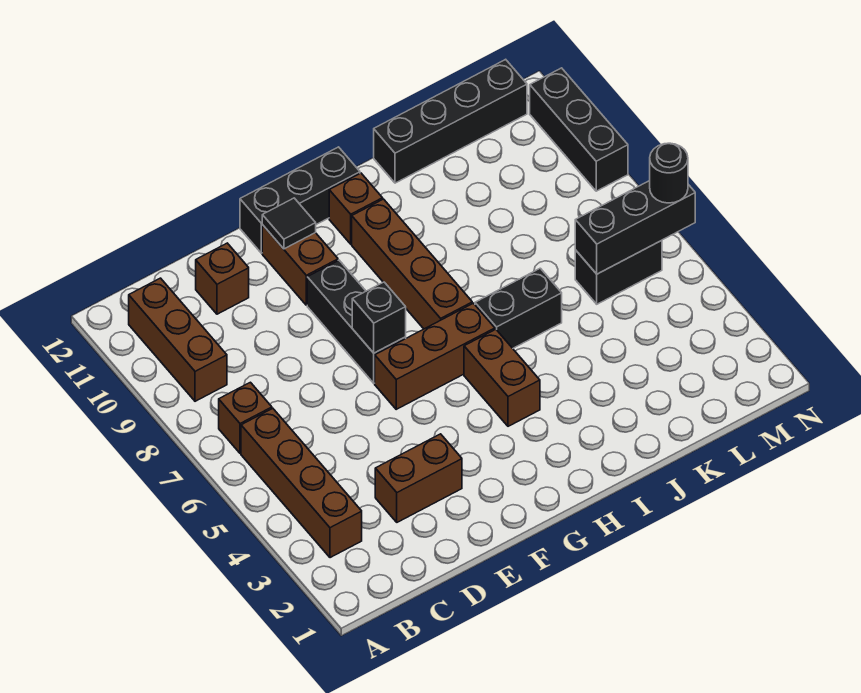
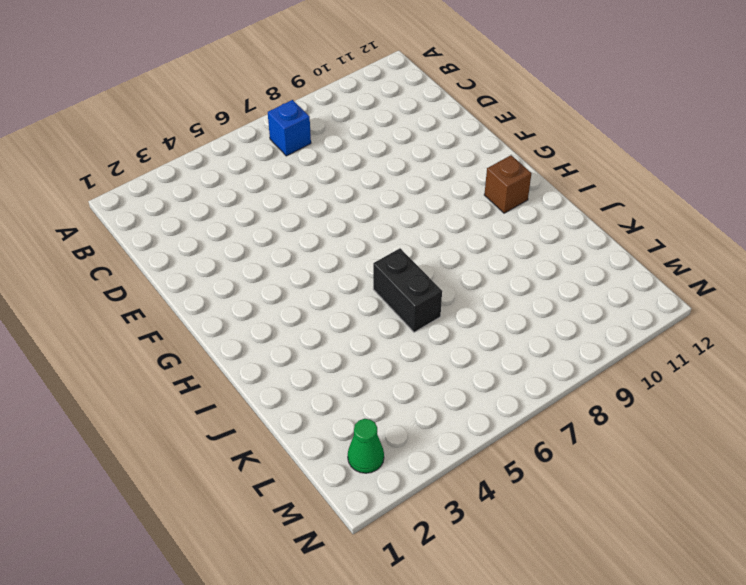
blue brick B7 level 1 -> brown brick B7 level 1
green cone M2 level 1 -> none
none -> brown brick B3:B6 level 1
none -> brown brick B9:B11 level 1
none -> brown brick D3:E3 level 1

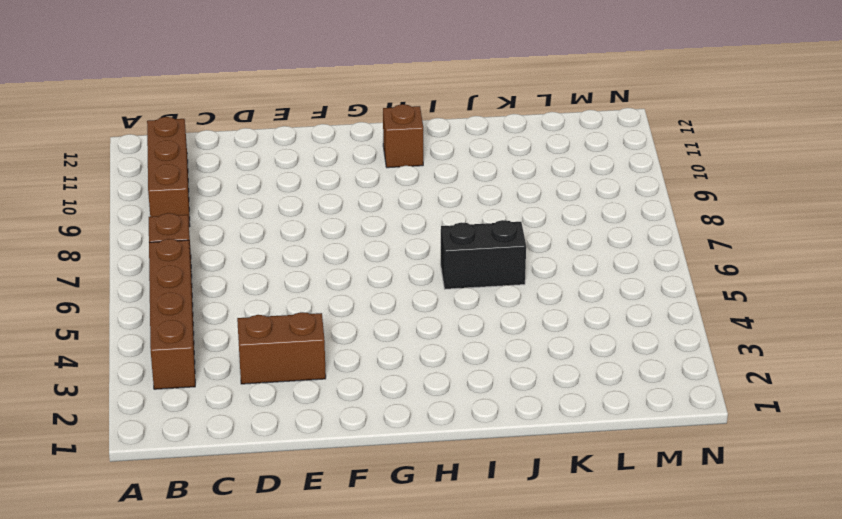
none -> brown brick D11 level 1
none -> brown brick F6:H6 level 1
none -> black brick F7:F9 level 1

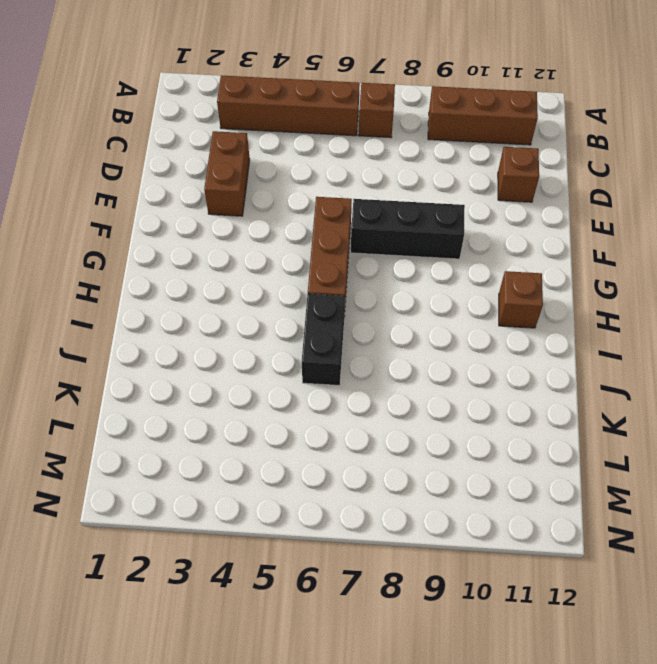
none -> brown brick F10:F11 level 1
none -> black brick F12:H12 level 1
none -> brown brick H4:H5 level 1

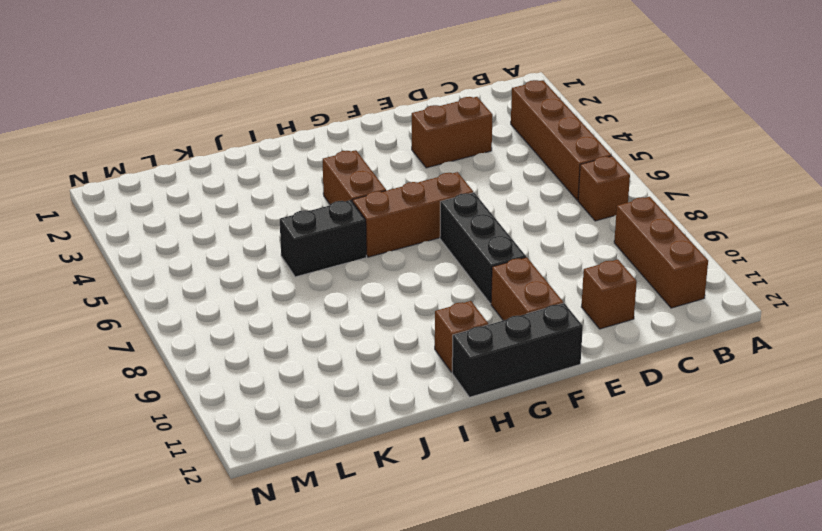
none -> brown brick H7:H10 level 1
none -> black brick J12:M12 level 1
none -> black brick L6:M6 level 1

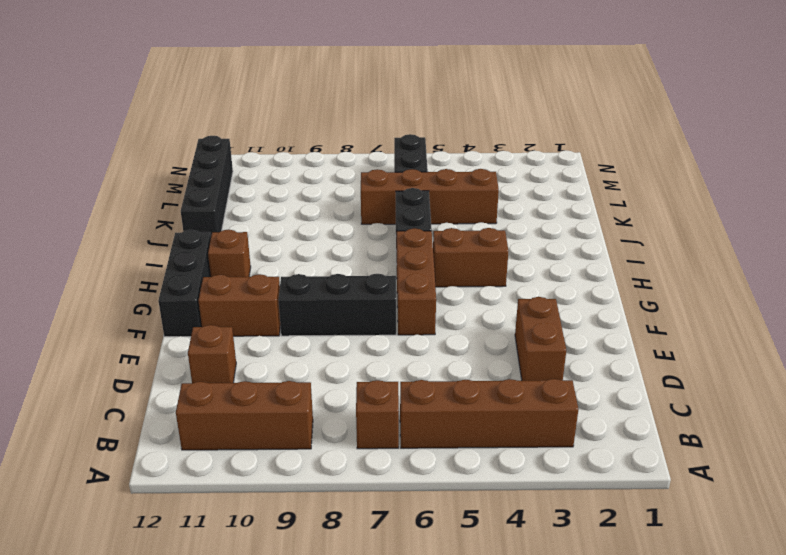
brown brick K4:K7 level 1 -> brown brick H7:H10 level 1
none -> black brick N9:N11 level 1
none -> black brick F7 level 2
none -> black tile F11 level 2

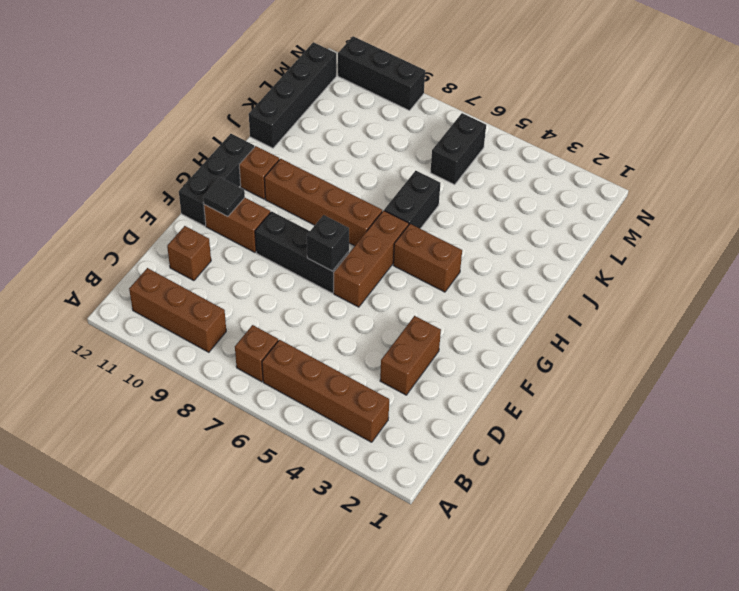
none -> black brick L6:N6 level 2
none -> black round brick N6 level 3

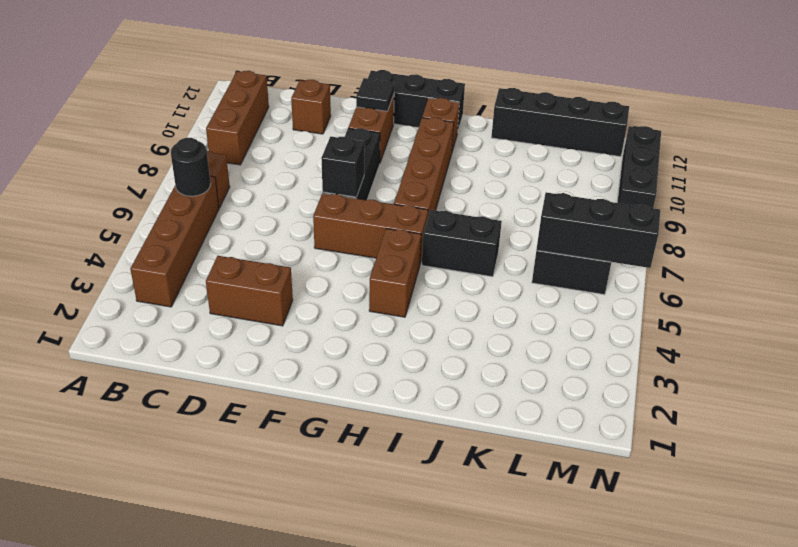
black round brick B6 level 2 -> black round brick N6 level 3

